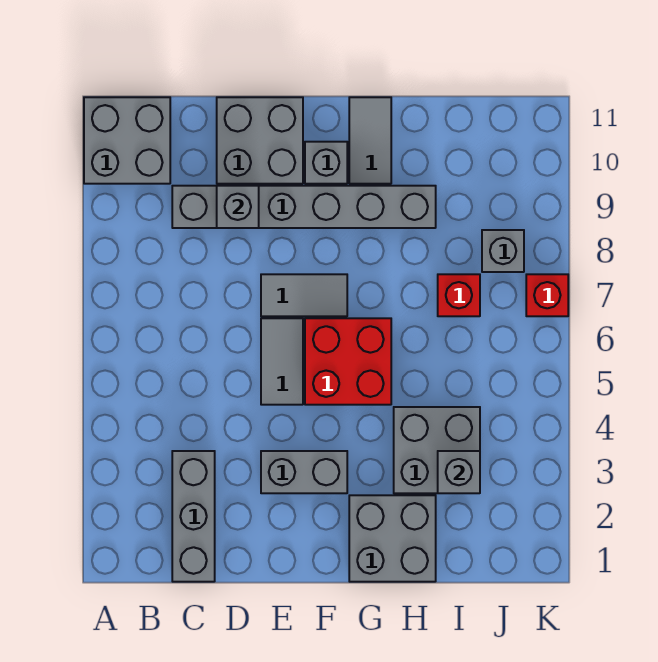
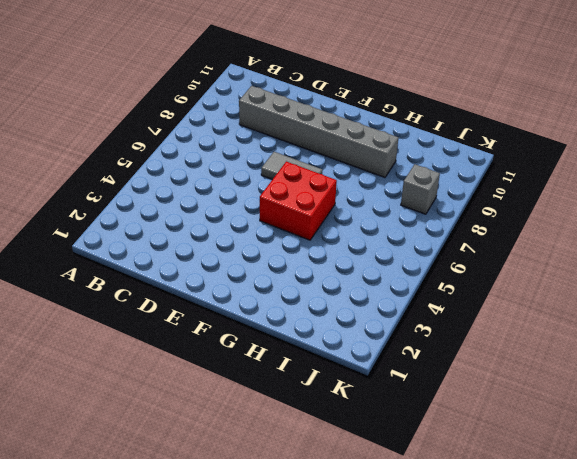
none -> grey brick A10:B11 level 1
none -> grey brick C1:C3 level 1
none -> grey brick D10:E11 level 1

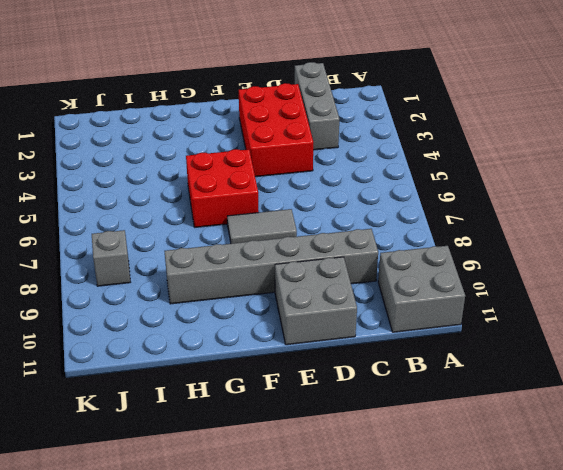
red brick D2:E4 level 1 -> grey brick E3:F3 level 1
none -> grey tile E5:E6 level 1
none -> grey brick F10 level 1
none -> grey brick G1:H2 level 1

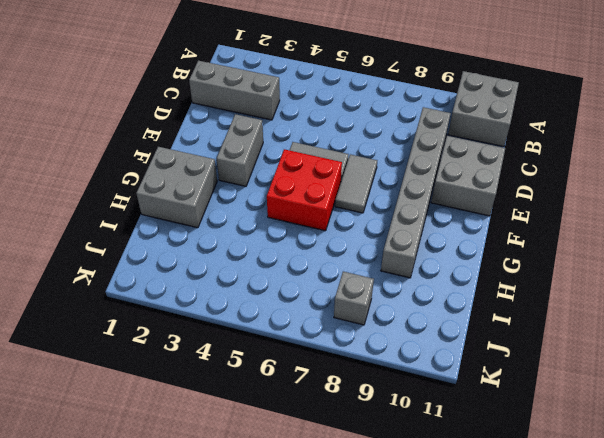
none -> grey brick F10 level 1
none -> grey tile G10:G11 level 1
none -> grey brick H3:I4 level 1

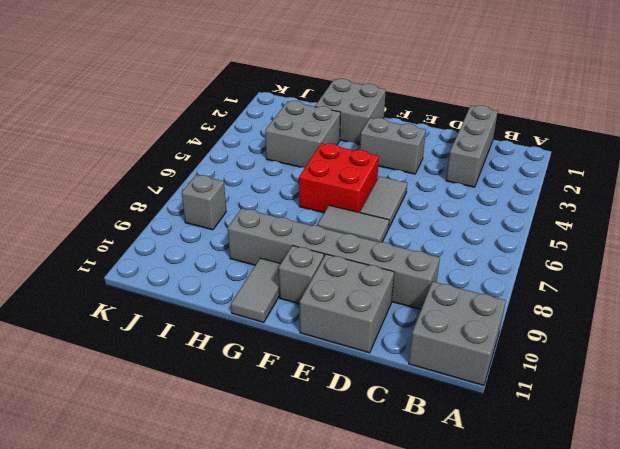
none -> red brick I7 level 1
none -> red brick K7 level 1
none -> grey brick D9 level 2

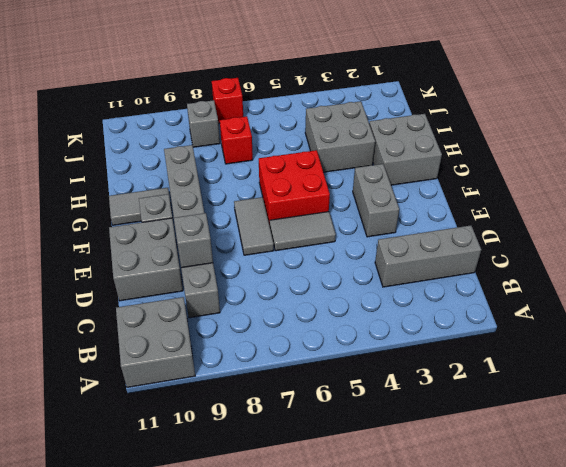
none -> grey brick I3 level 2

